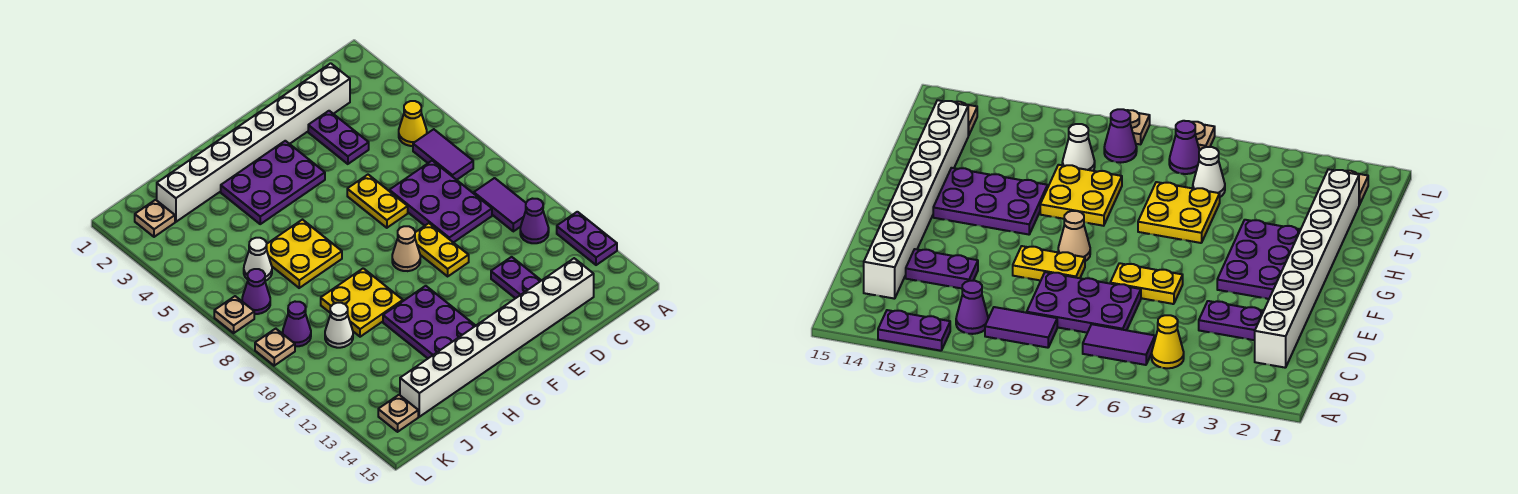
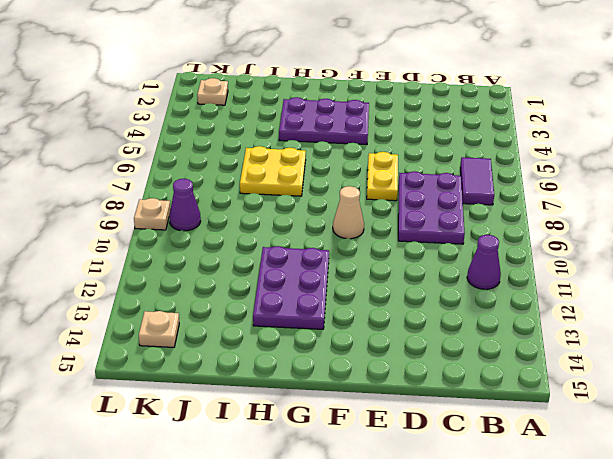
none -> purple plate A12:A13 level 1
none -> yellow cone B5 level 1
none -> purple tile B9:B10 level 1

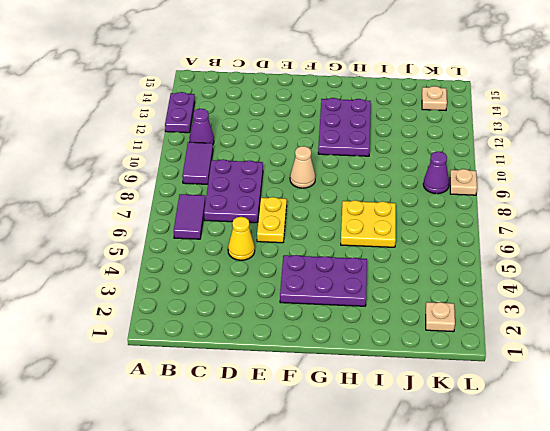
yellow cone D5 level 1 -> yellow cone B5 level 1
none -> white brick C2:J2 level 1
none -> white brick C14:J14 level 1
none -> purple plate D3:D4 level 1

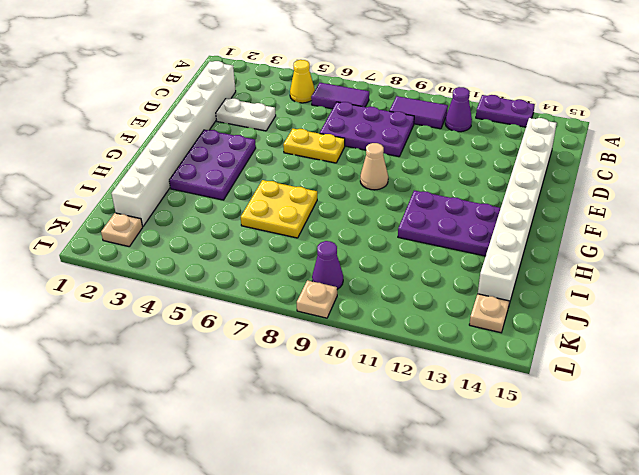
white plate D3:D4 level 1 -> purple plate D3:D4 level 1
none -> purple plate D12:D13 level 1
none -> yellow plate E9:E10 level 1
none -> yellow plate H9:I10 level 1

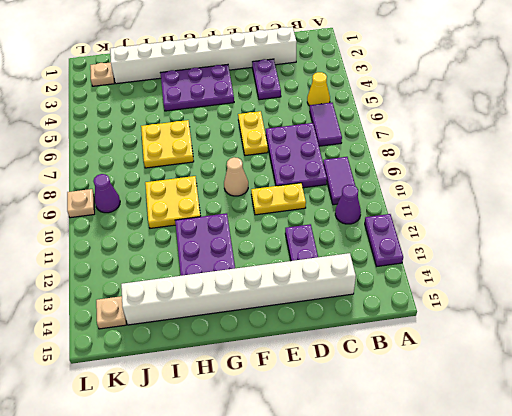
yellow plate D10:E10 level 1 -> yellow plate E9:E10 level 1
none -> white cone J6 level 1
none -> white cone J10 level 1
none -> purple cone K7 level 1

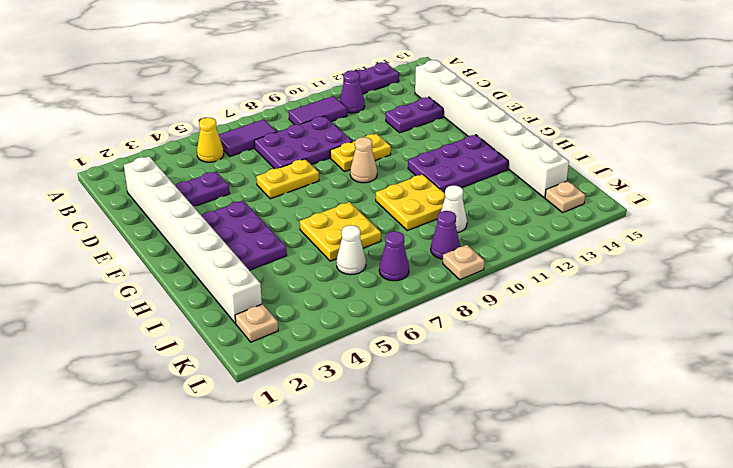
none -> tan plate L7 level 1

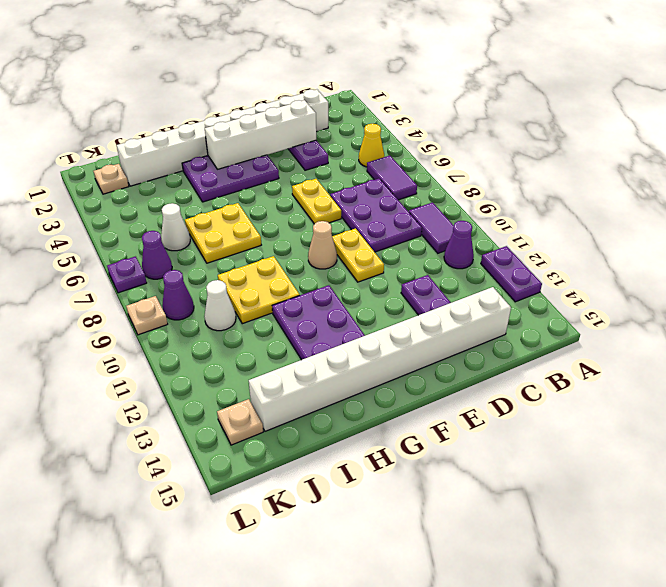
white brick D3:G3 level 2 -> none
purple plate L7 level 1 -> tan plate L7 level 1

